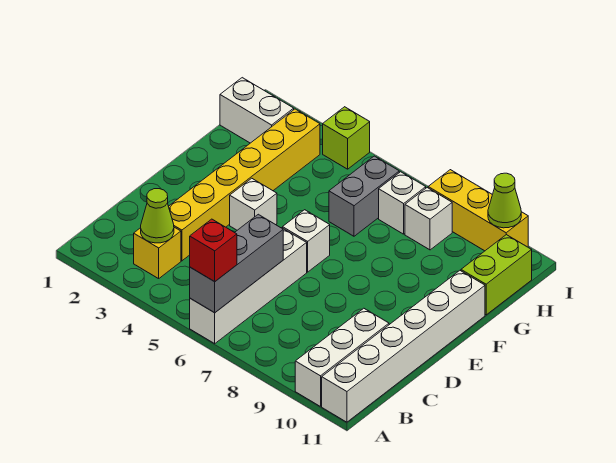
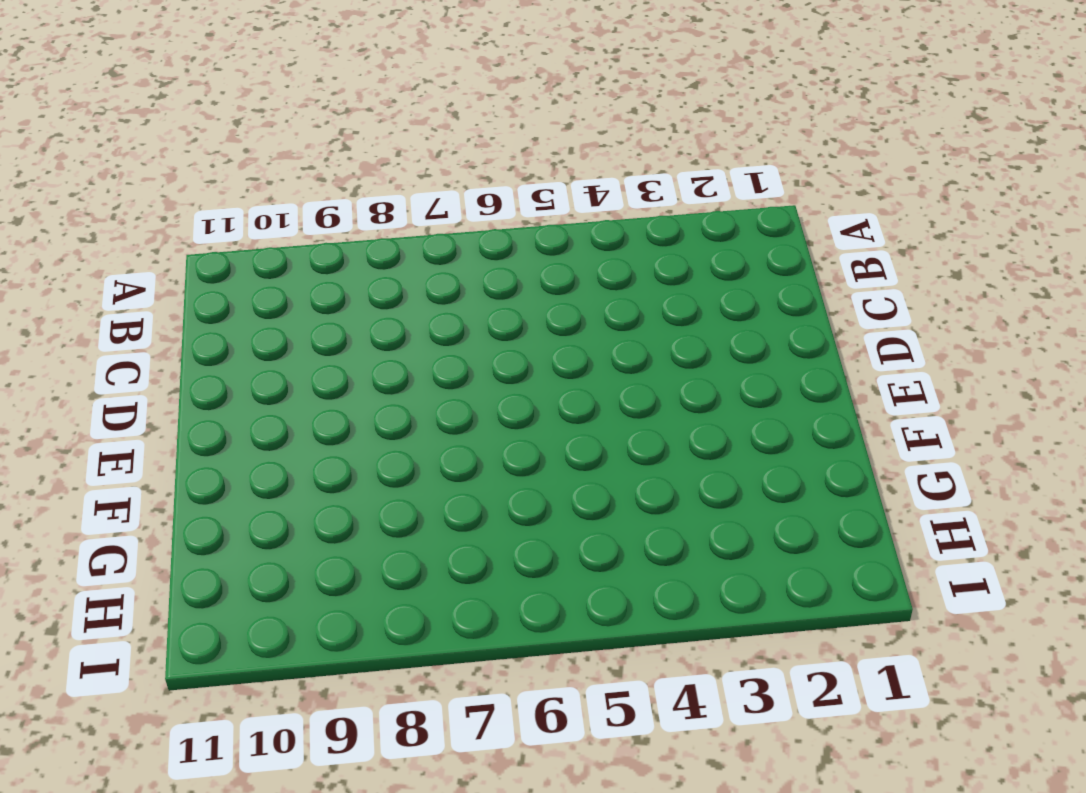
none -> white brick A6:D6 level 1
none -> white brick A10:C10 level 1
none -> white brick A11:F11 level 1

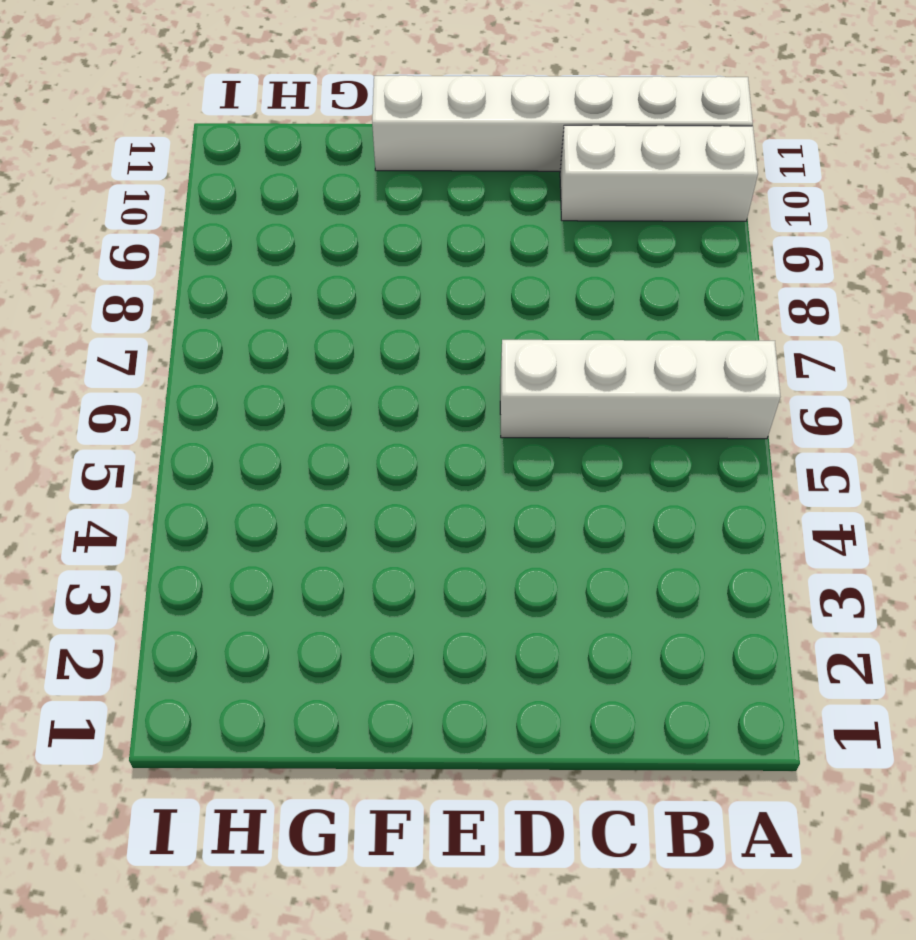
none -> yellow brick B3 level 1
none -> yellow brick C3:H3 level 1
none -> white brick E4 level 1

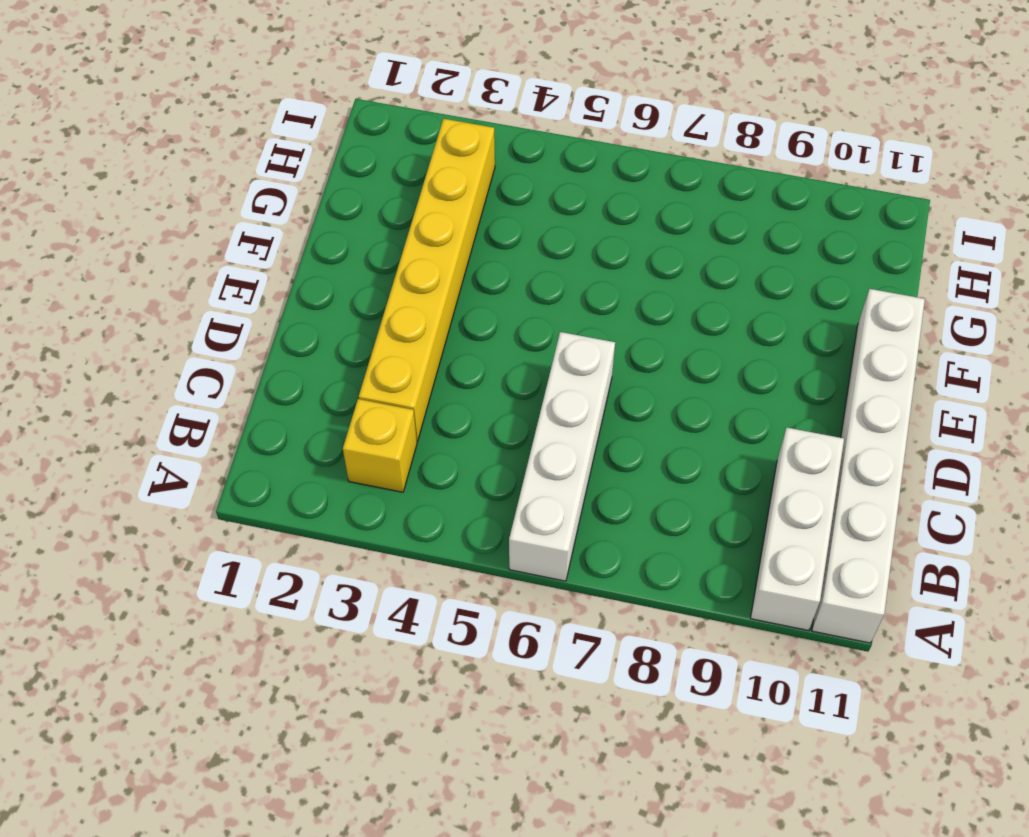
none -> white brick E4 level 1
none -> white brick E6 level 1
none -> grey brick G6:H6 level 1

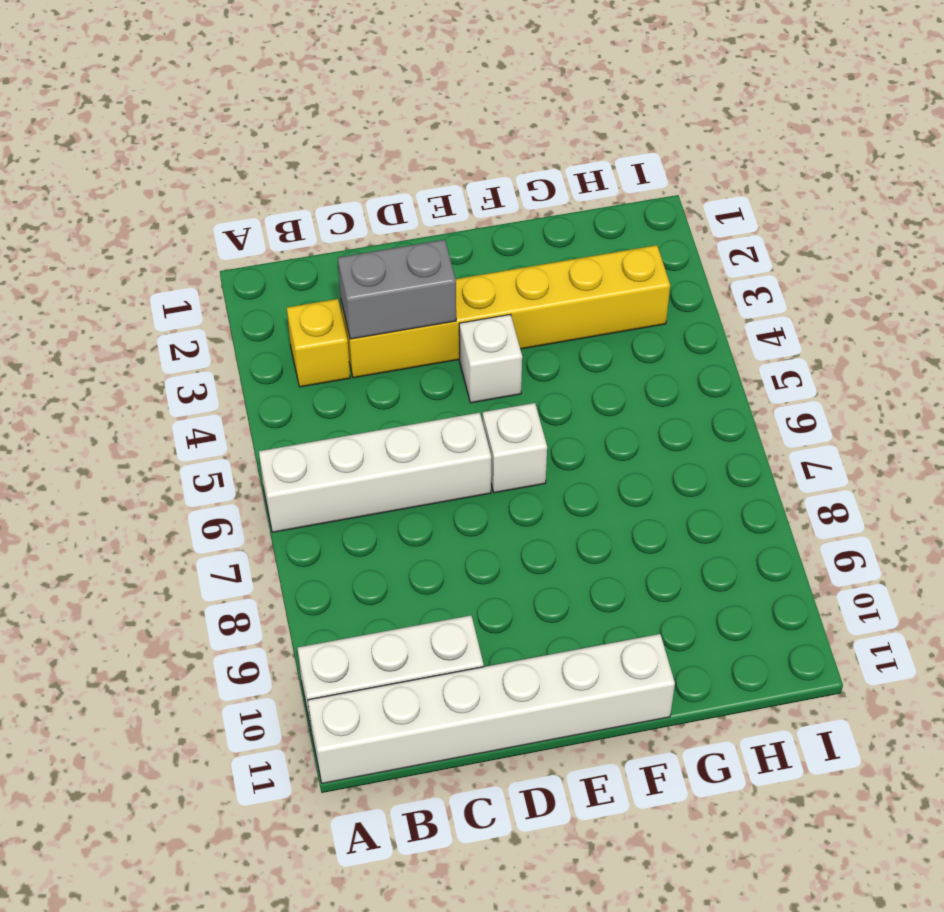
grey brick C3:D3 level 2 -> grey brick G6:H6 level 1
none -> lime brick G11:H11 level 1
none -> white brick H1:H2 level 1
none -> white brick H7 level 1

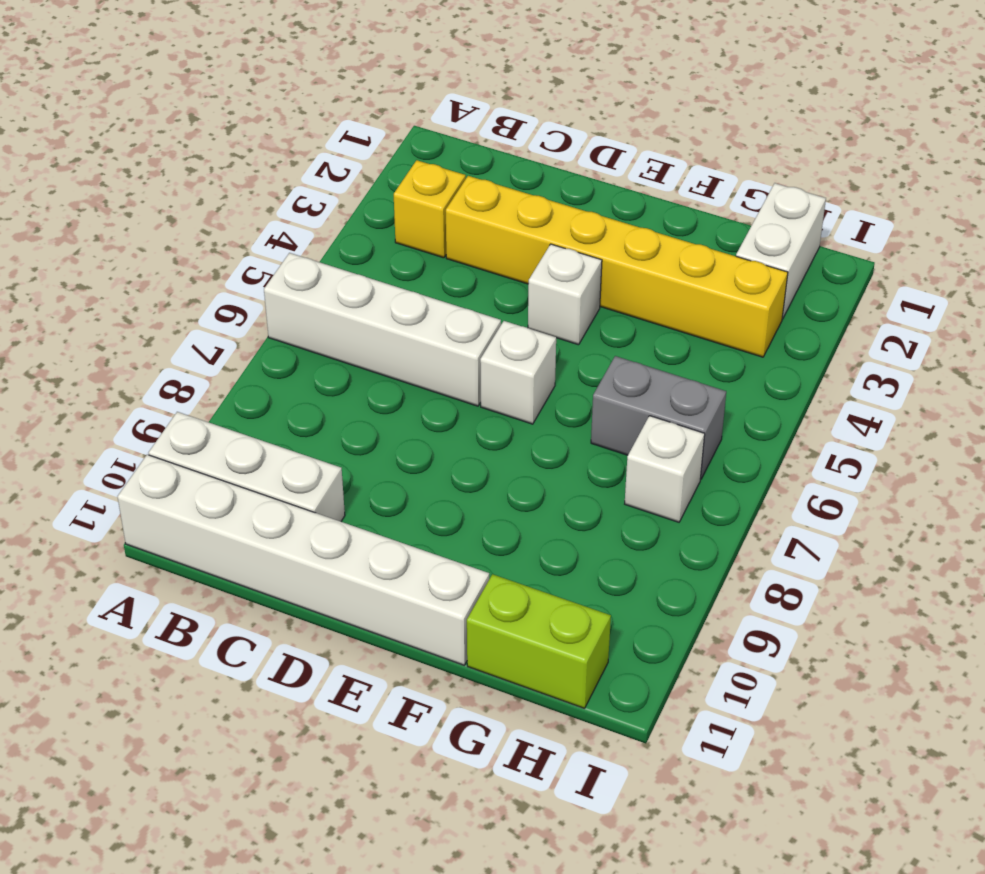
none -> white brick H8 level 1
none -> lime brick I4 level 1
none -> yellow brick I8:I10 level 1

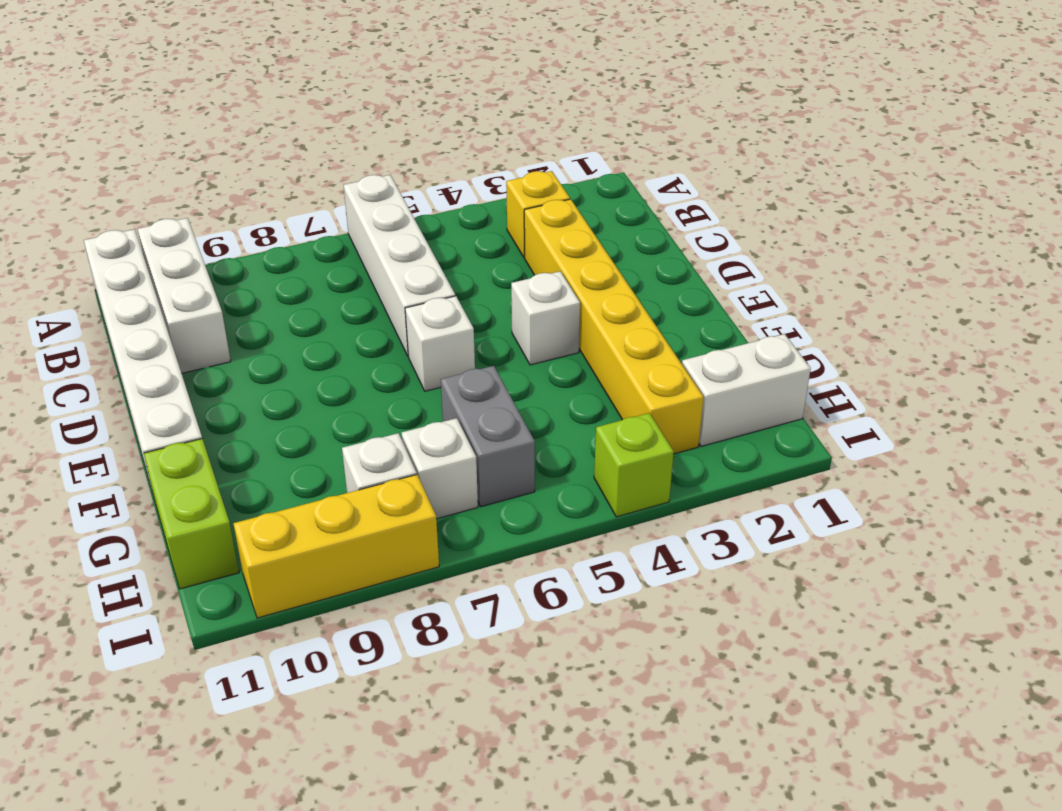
none -> grey brick A6:C6 level 2
none -> lime cone B3 level 2
none -> lime cone I10 level 2

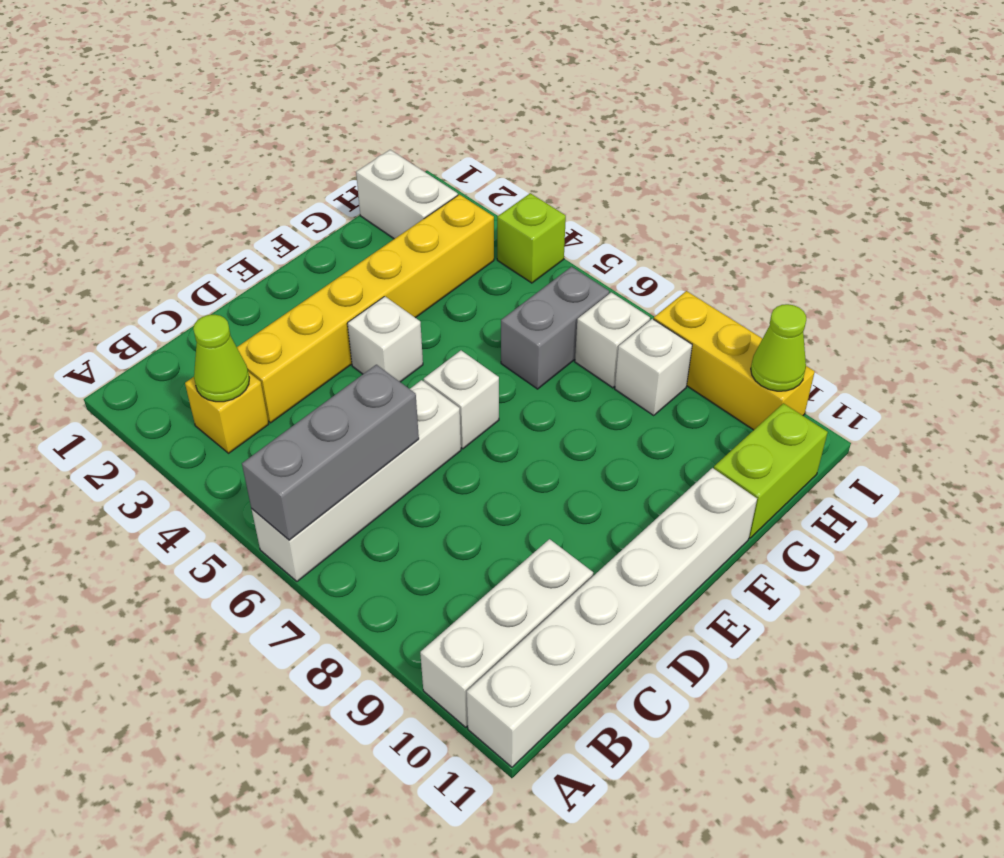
none -> red brick A6 level 3

